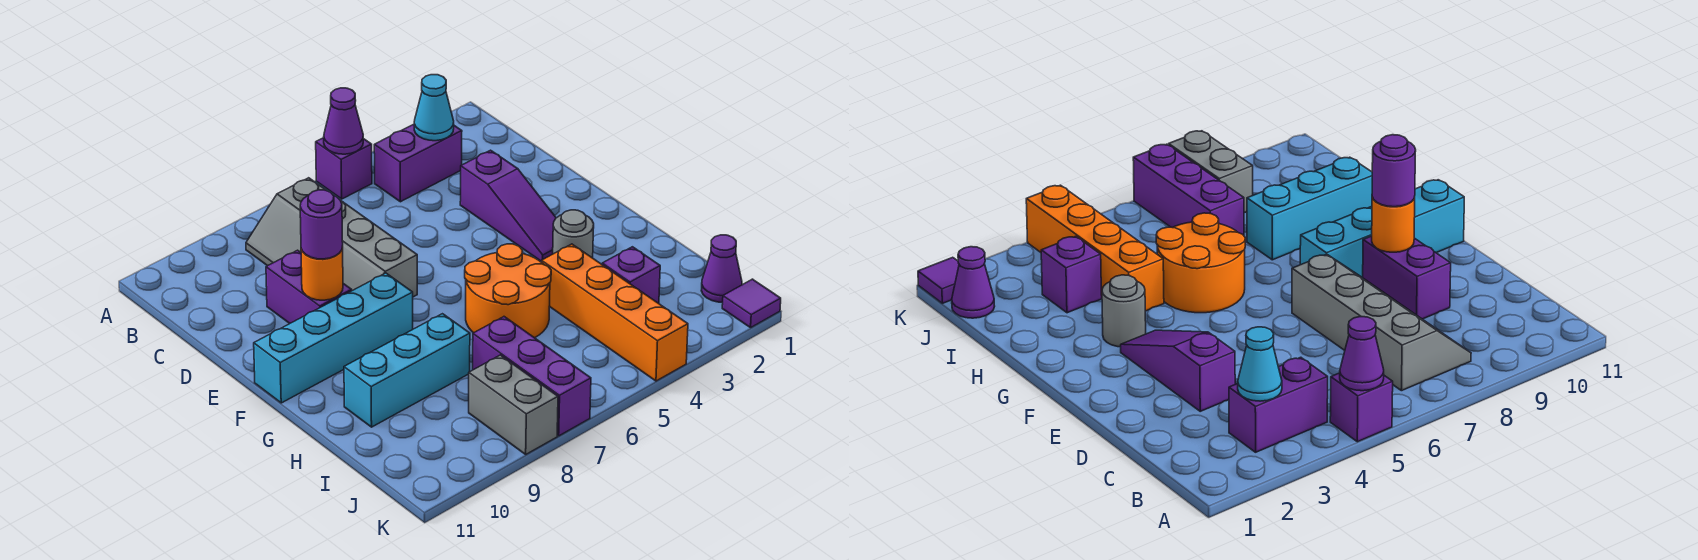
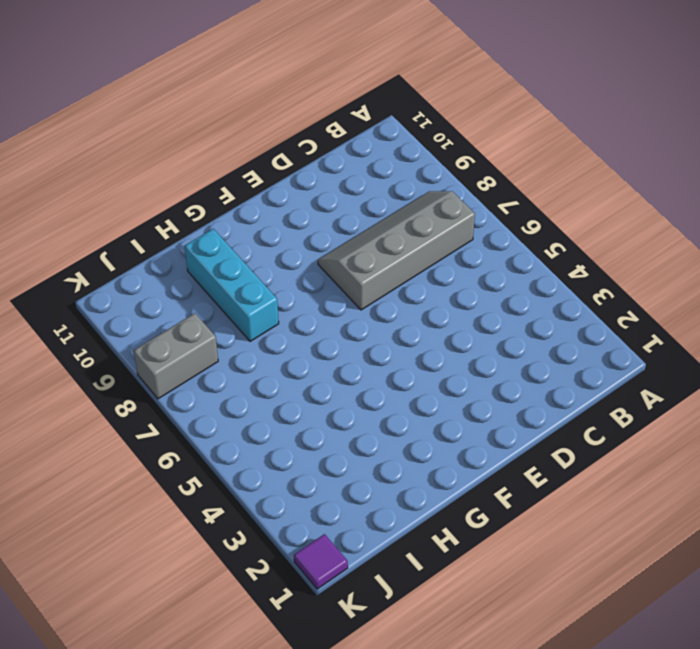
none -> purple brick A5 level 1
none -> purple brick B3:B4 level 1
none -> purple slope D3:F3 level 1 top D

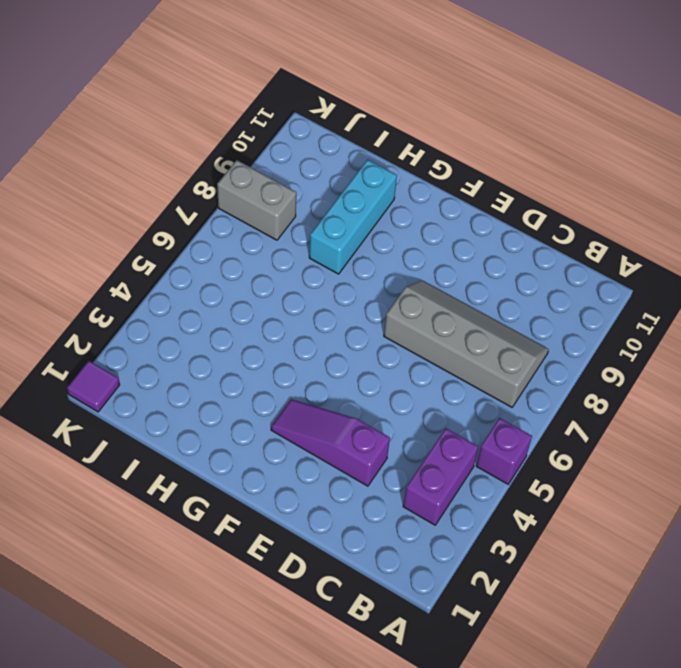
none -> purple brick D9:E9 level 1
none -> cyan brick F8:F11 level 1
none -> grey round brick G3 level 1

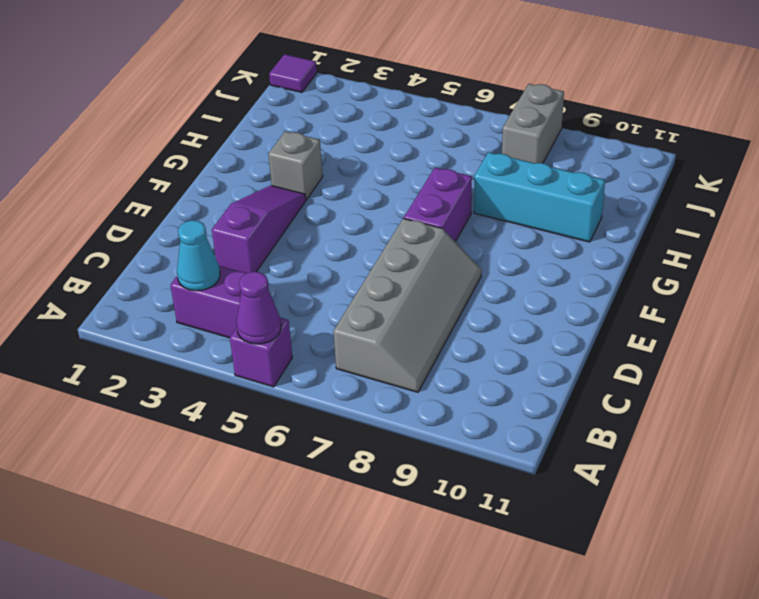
purple brick F7:G7 level 1 -> purple brick D9:E9 level 1
grey brick G3 level 1 -> grey round brick G3 level 1
none -> cyan brick F8:F11 level 1
none -> orange round brick G5:H6 level 1
none -> orange brick H4:K4 level 1

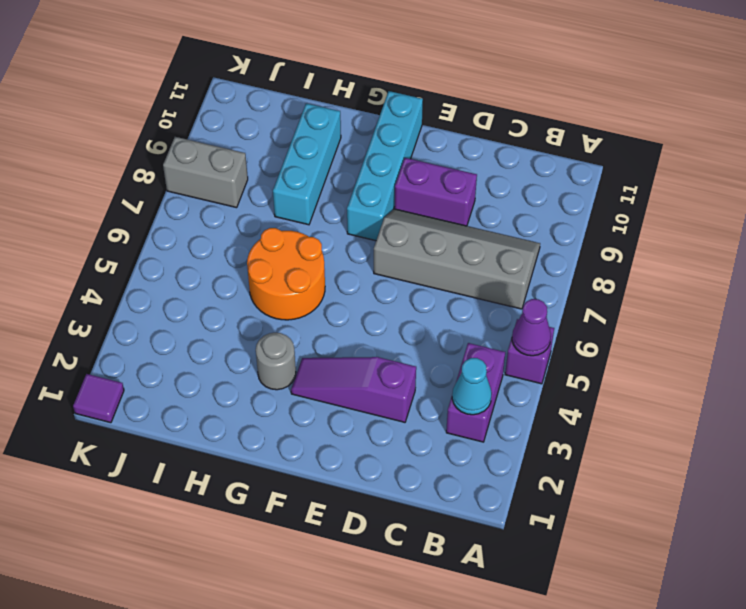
none -> orange brick H4:K4 level 1
none -> purple brick I3 level 1
none -> purple brick I7:K7 level 1

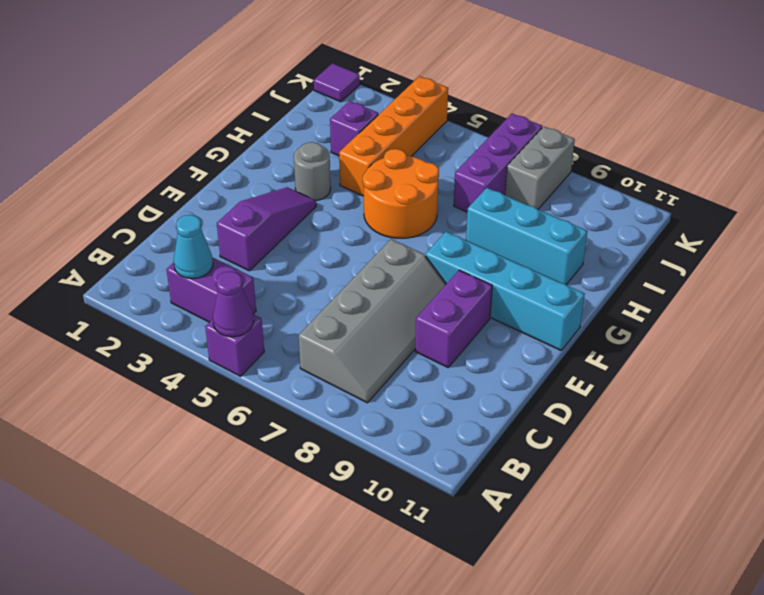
none -> purple cone J1 level 1
none -> orange round brick E9 level 2
none -> purple round brick E9 level 3

